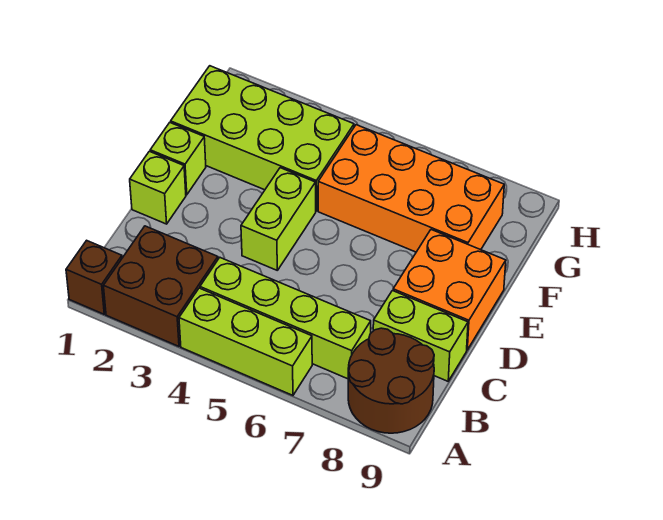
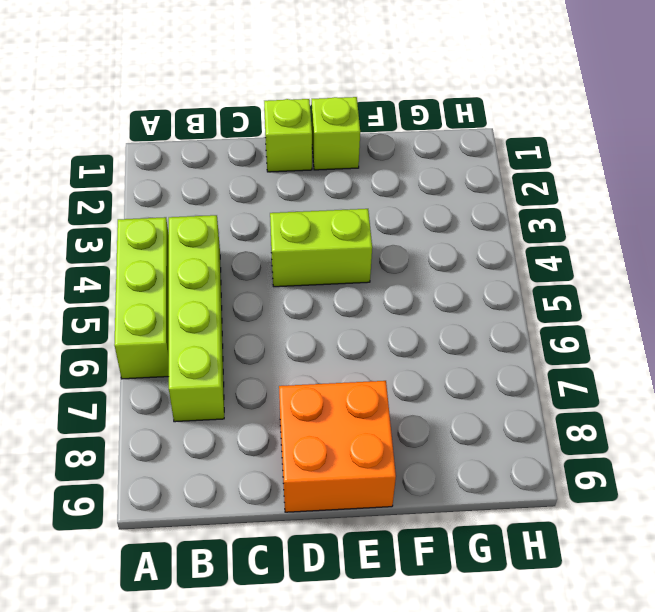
none -> brown brick A1 level 1
none -> brown brick A2:B3 level 1
none -> brown round brick A8:B9 level 1

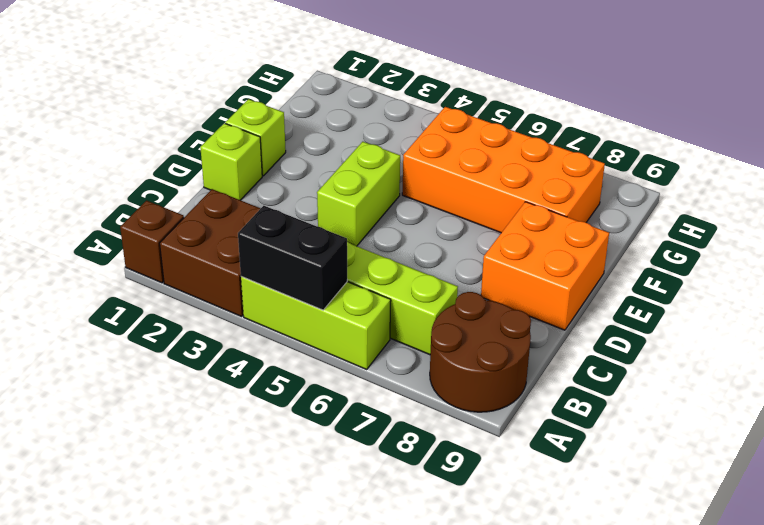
black brick A4:A5 level 2 -> none
none -> lime brick C8:C9 level 1
none -> lime brick F1:G4 level 1

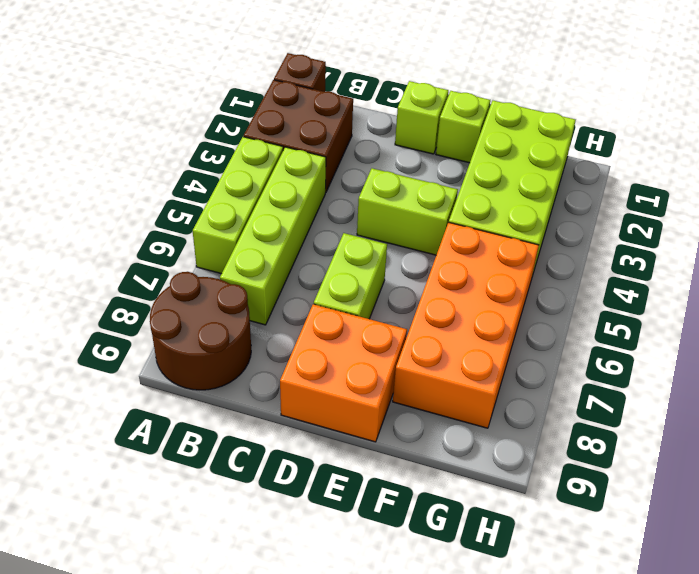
lime brick D6:D7 level 1 -> lime brick C8:C9 level 1

